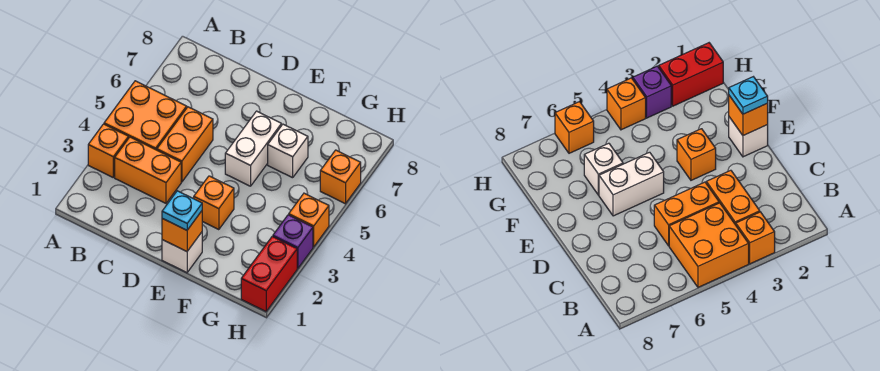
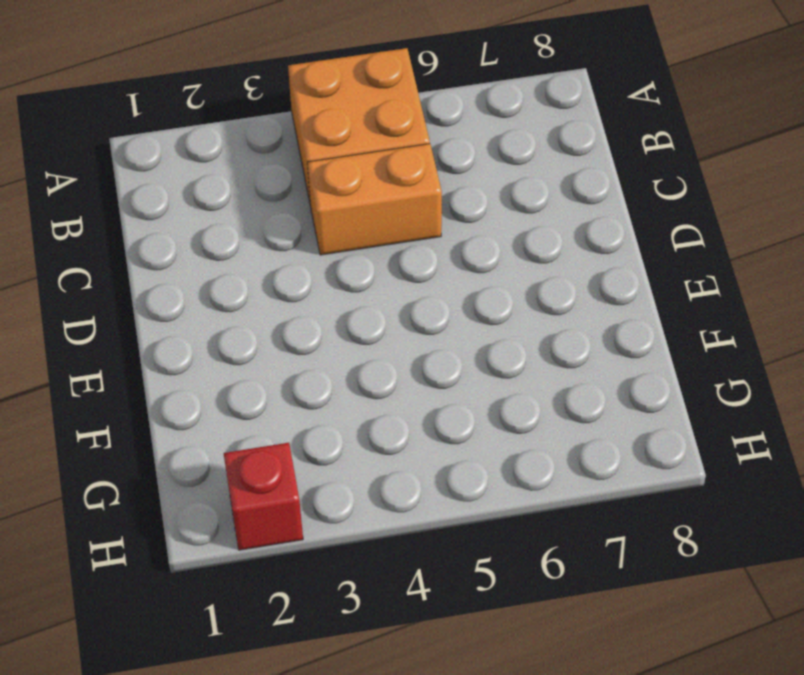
red brick H2 level 1 -> red brick H1:H2 level 1
none -> orange brick A3 level 1
none -> orange brick B3:C3 level 1
none -> white brick E1 level 1

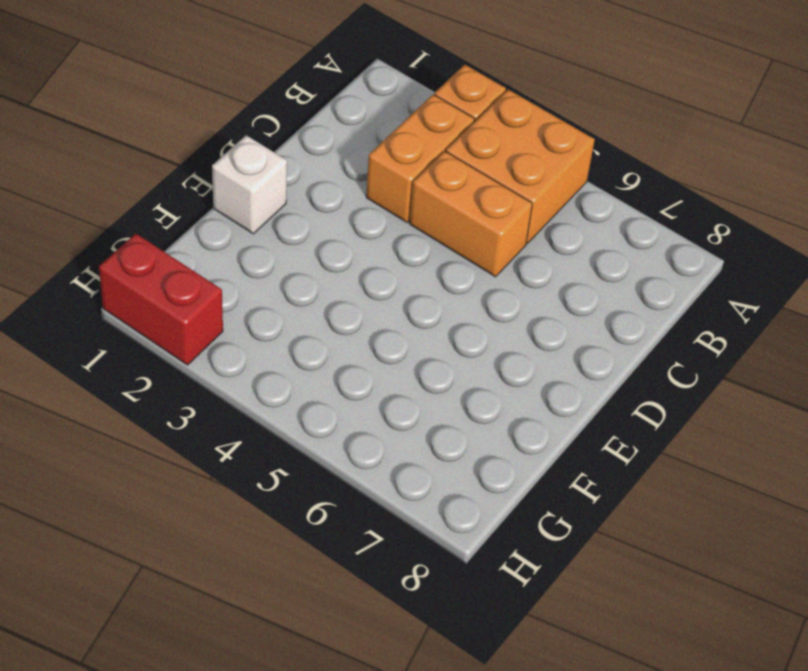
none -> orange brick E3 level 1
none -> white brick E5:E6 level 1
none -> white brick F6 level 1

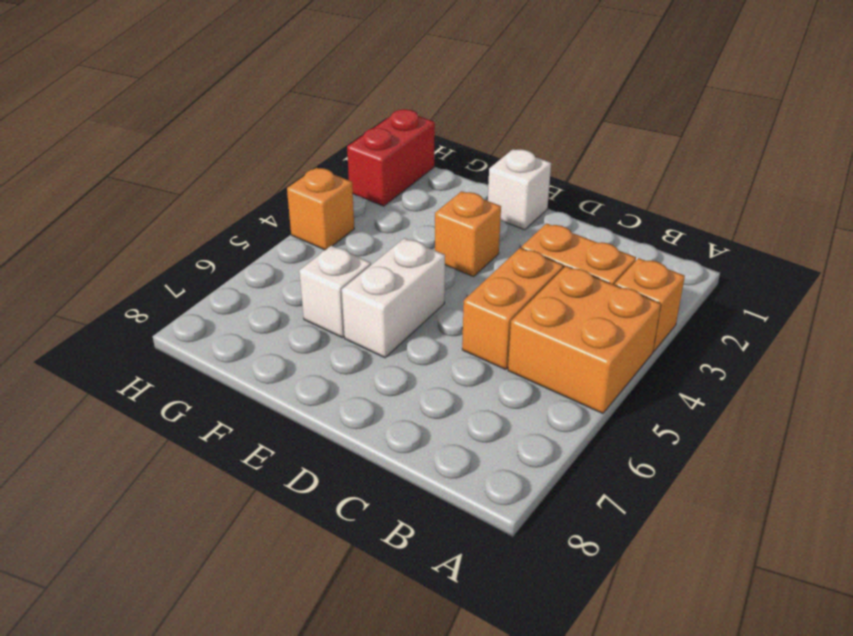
none -> purple brick H3 level 1
none -> orange brick H6 level 1
none -> orange brick E1 level 2

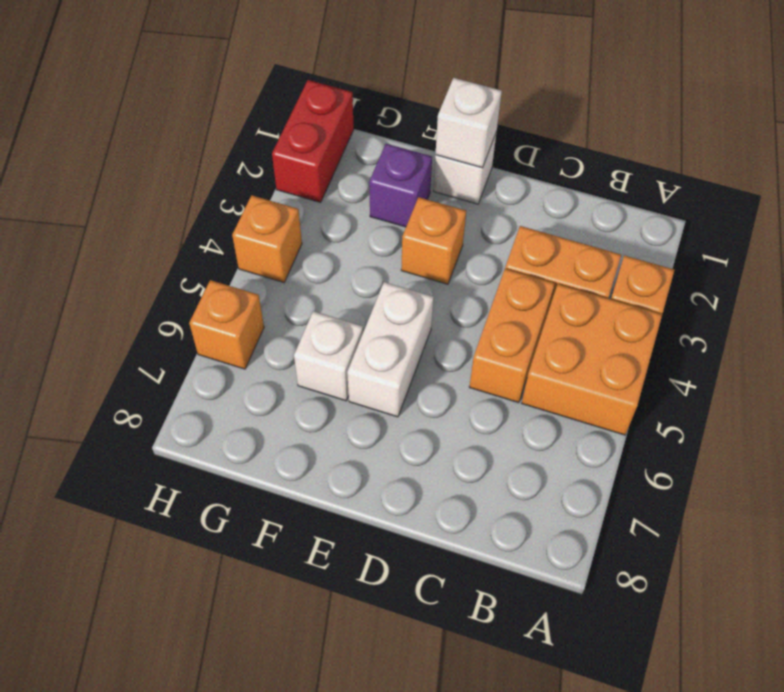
white brick E1 level 2 -> orange brick E1 level 2
purple brick F2 level 1 -> purple brick H3 level 1
none -> cyan plate E1 level 3

